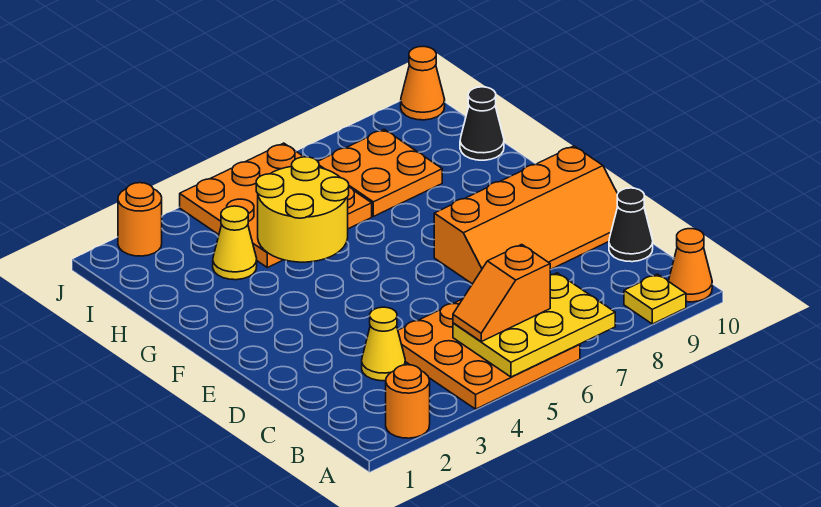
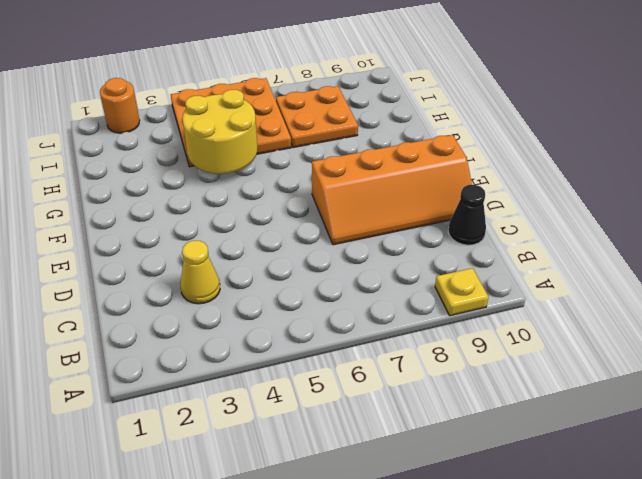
none -> orange round brick A2 level 1
none -> orange plate A4:C6 level 1
none -> orange cone A10 level 1

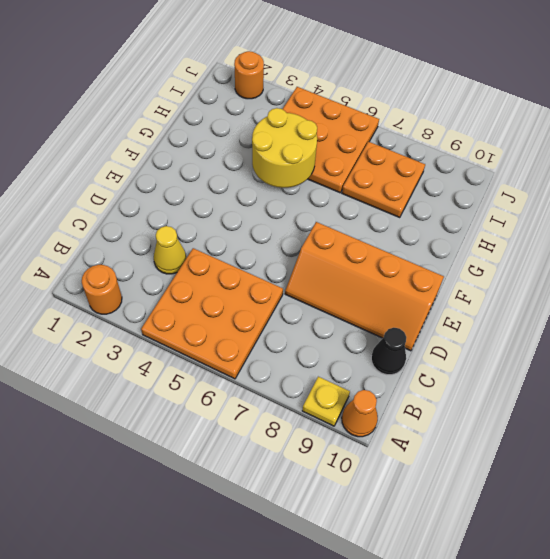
none -> yellow cone H3 level 1
none -> black cone H10 level 1
none -> orange cone J10 level 1

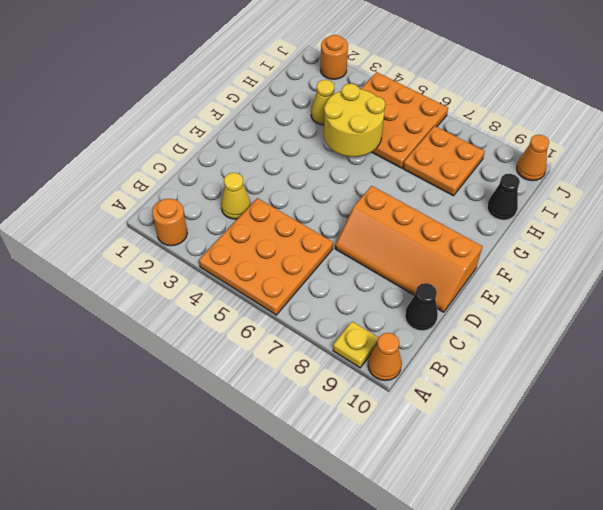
none -> yellow plate A5:B7 level 2
none -> orange slope B5:B6 level 3 top 6

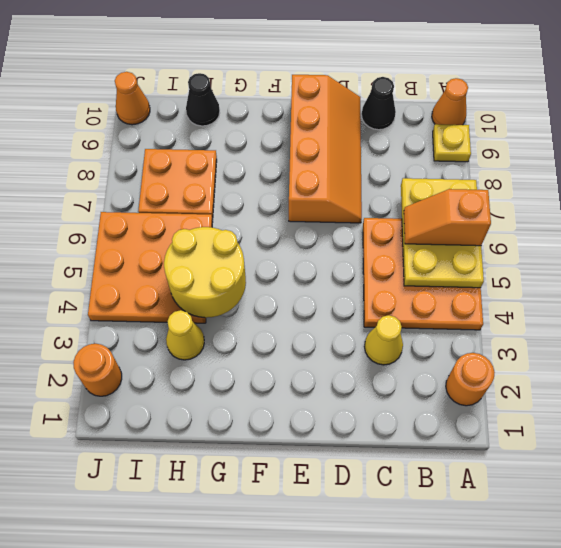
orange slope A6:B6 level 3 top A -> orange slope B5:B6 level 3 top 6

